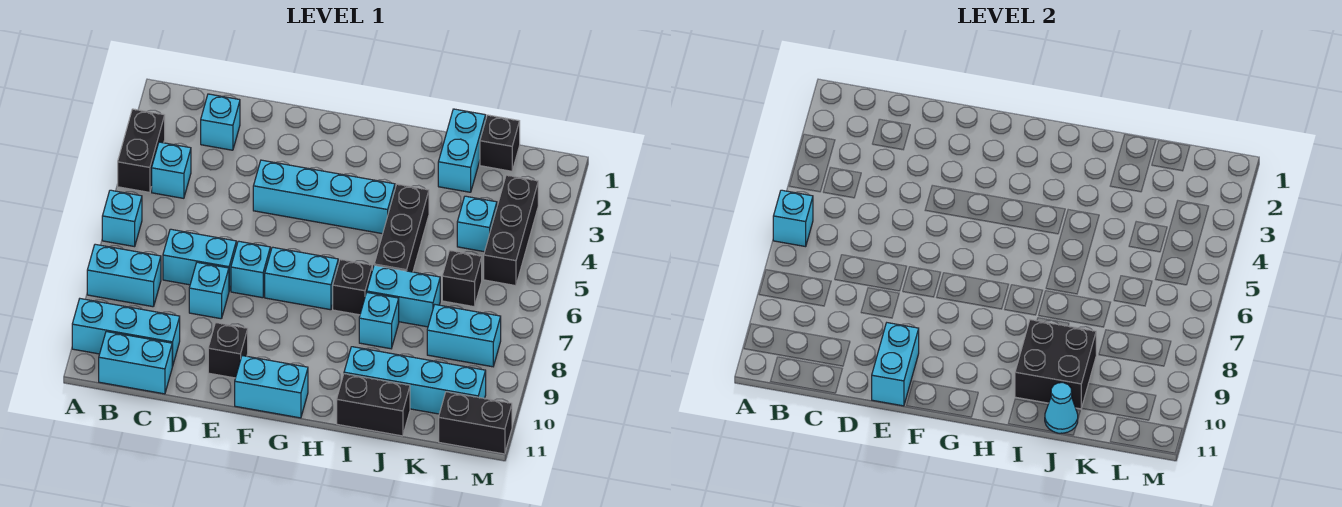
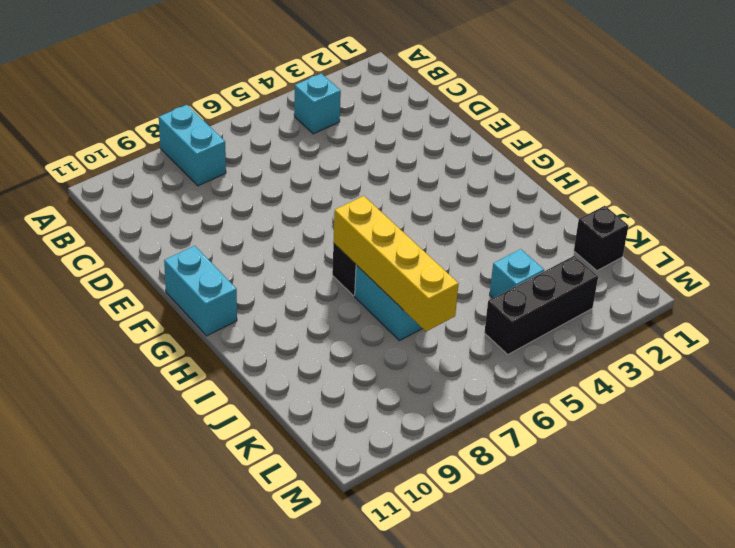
yellow brick H7:K7 level 2 -> none
none -> black brick A3:A4 level 1
none -> cyan brick A6 level 1
none -> cyan brick A10:C10 level 1
none -> cyan brick B11:C11 level 1

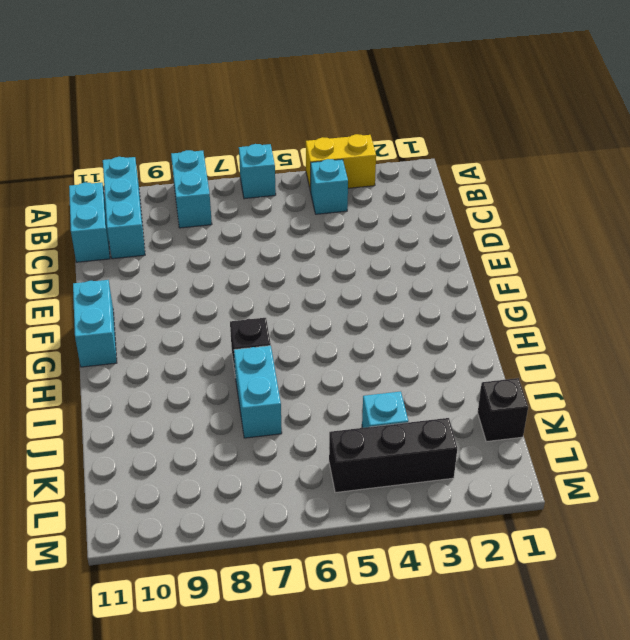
yellow brick A3:A4 level 1 -> black brick A3:A4 level 1
none -> cyan brick C2 level 1
none -> cyan brick C7:D7 level 1
none -> cyan brick D8 level 1
none -> cyan brick E4:H4 level 1

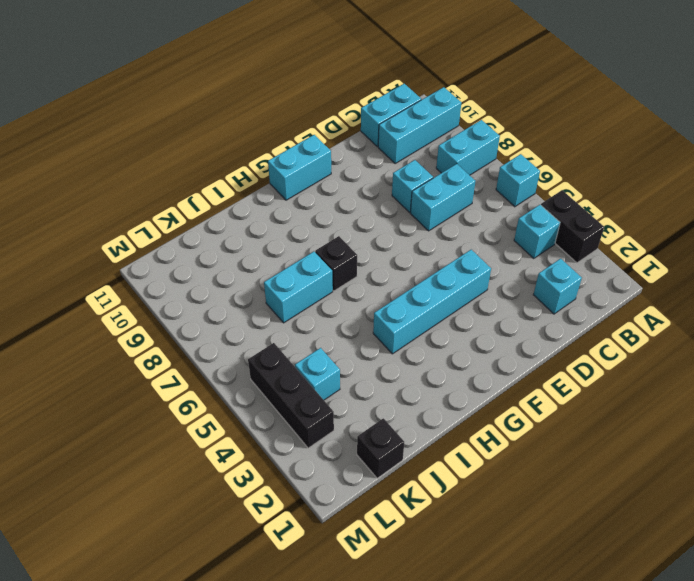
none -> cyan brick E7 level 1
none -> black brick E10 level 1
none -> cyan brick F7:G7 level 1
none -> black brick I4:I6 level 1

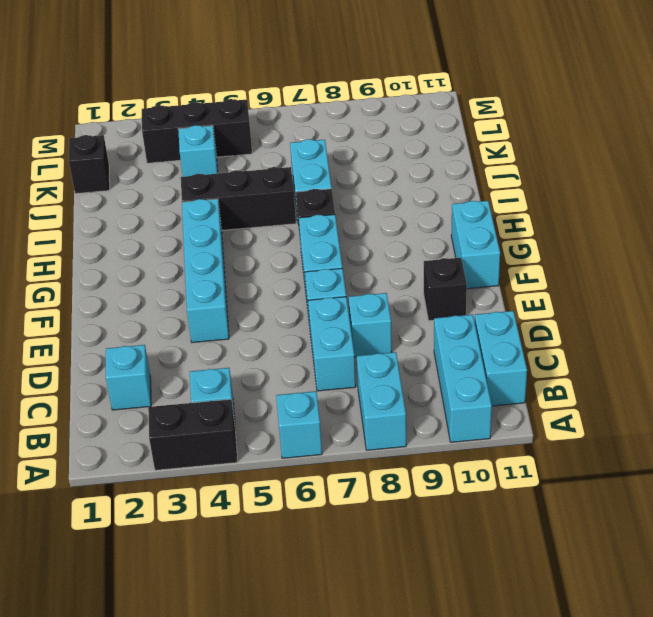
none -> cyan brick I8 level 1
none -> cyan brick I10:L10 level 1
none -> black brick I11:J11 level 1
none -> cyan brick J1:J2 level 1

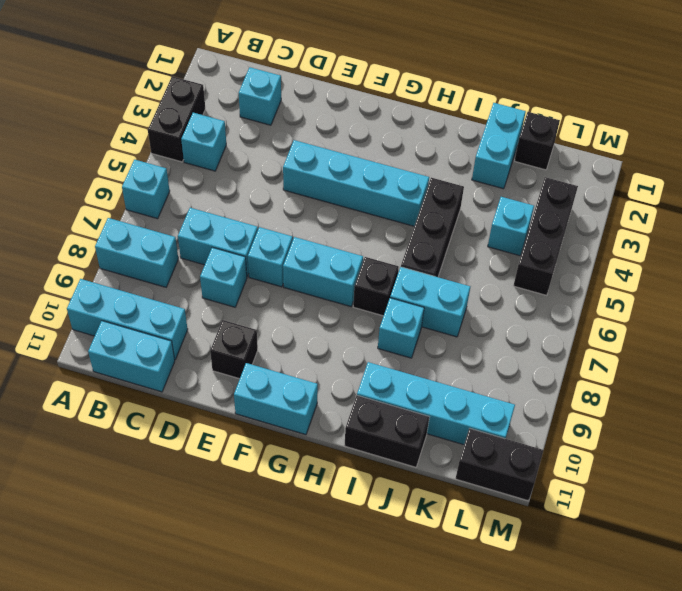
none -> black brick K6 level 1
none -> cyan brick K8:L8 level 1
none -> cyan brick A6 level 2
none -> cyan brick E10:E11 level 2

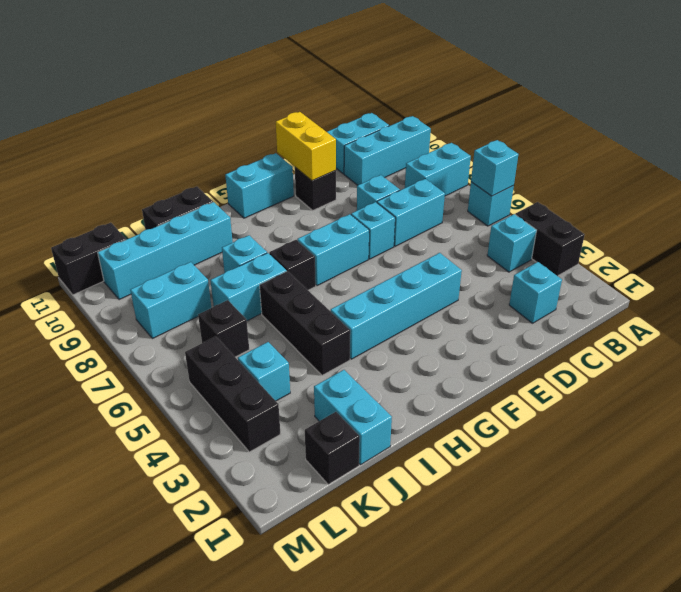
yellow brick E10:E11 level 2 -> cyan brick E10:E11 level 2
none -> black brick I9:J10 level 2
none -> cyan cone J11 level 2

